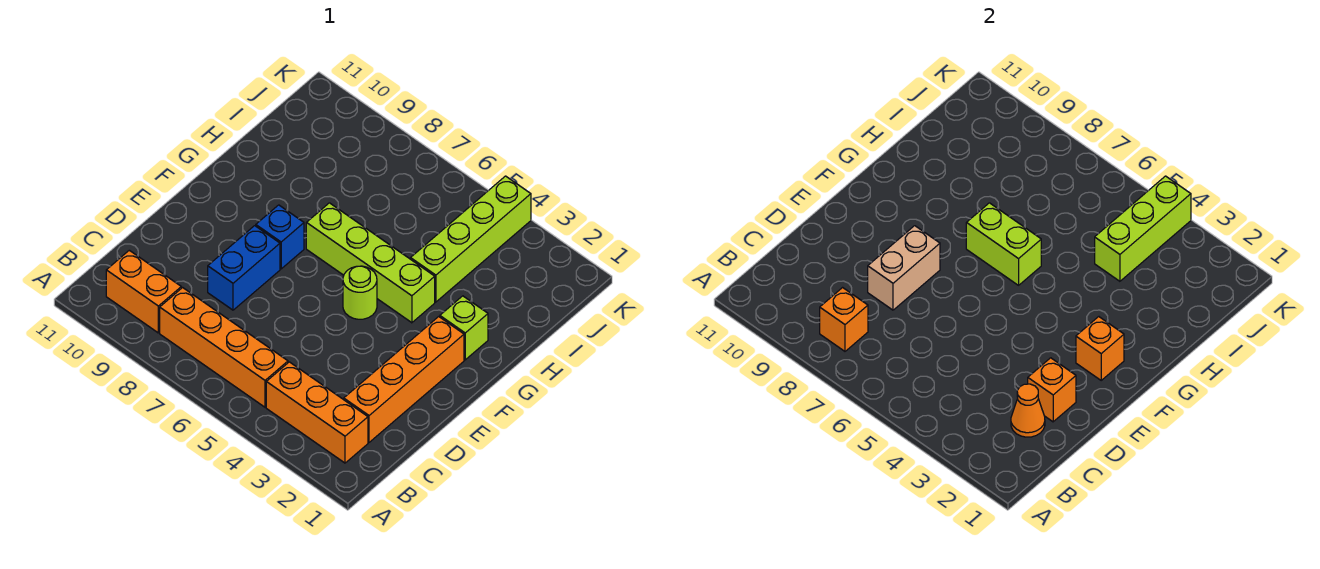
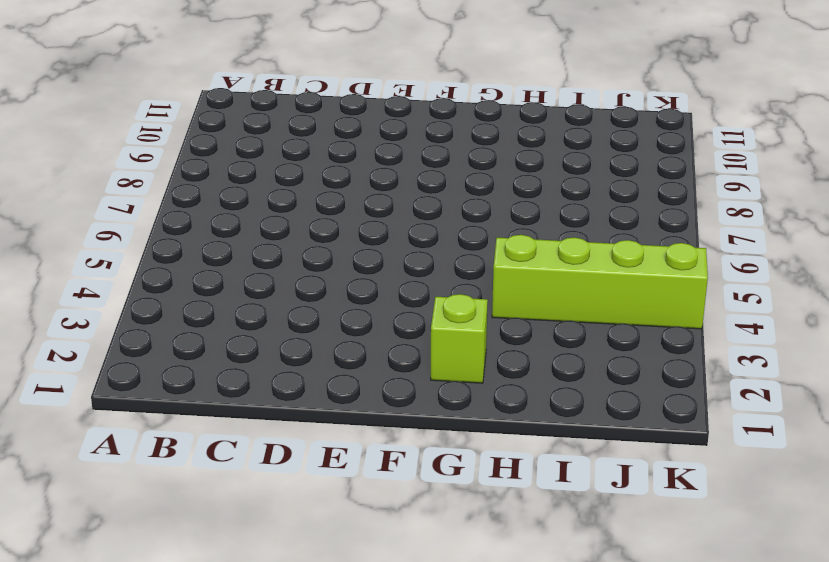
none -> orange brick B2:B4 level 1
none -> orange brick B5:B8 level 1
none -> orange brick B9:B10 level 1

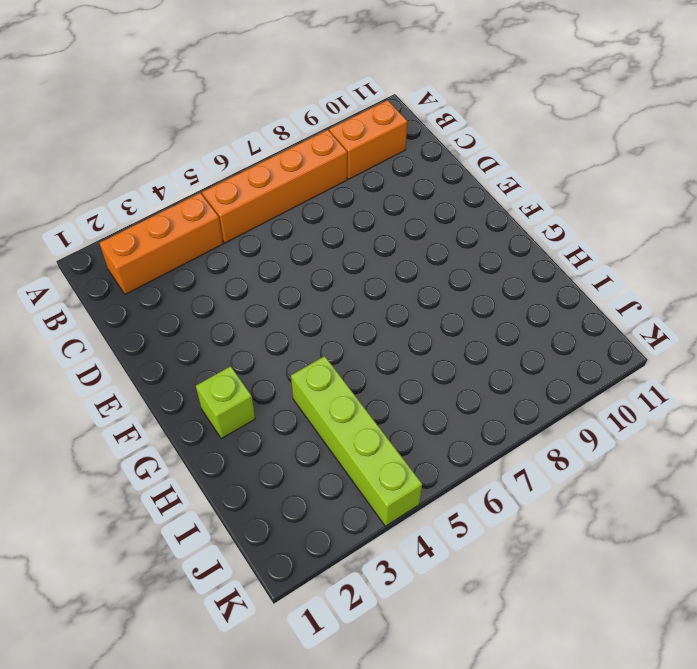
none -> orange brick C2:F2 level 1
none -> blue brick D8:E8 level 1
none -> lime round brick F5 level 1

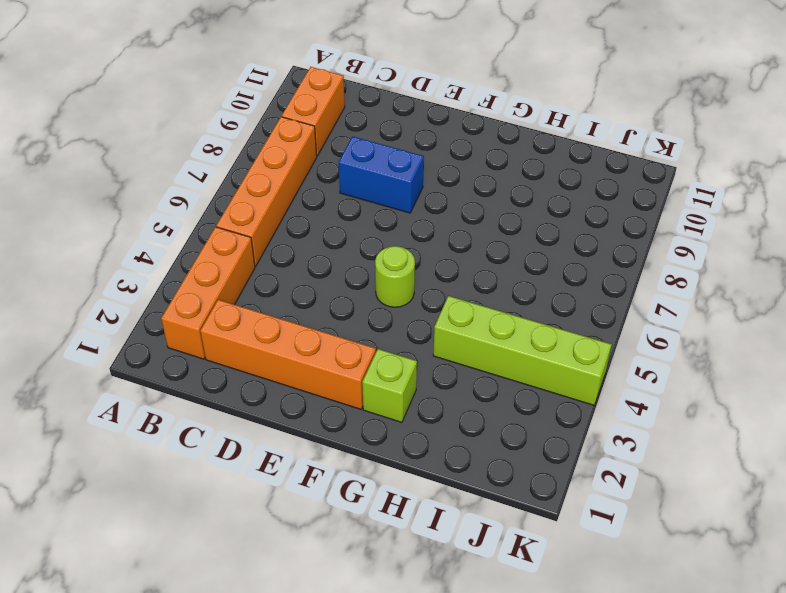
none -> blue brick F8 level 1
none -> lime brick G4:G7 level 1
none -> orange brick B8 level 2

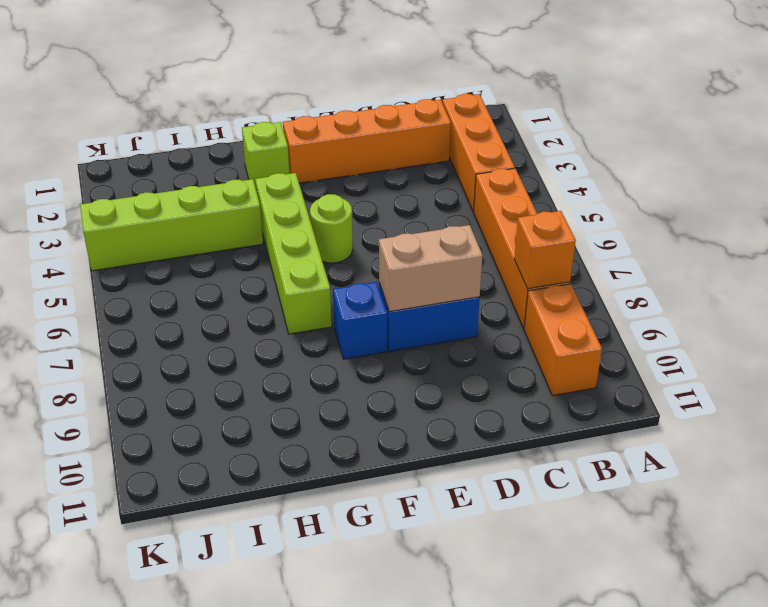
none -> orange cone C2 level 2
none -> orange brick D2 level 2
none -> orange brick F2 level 2

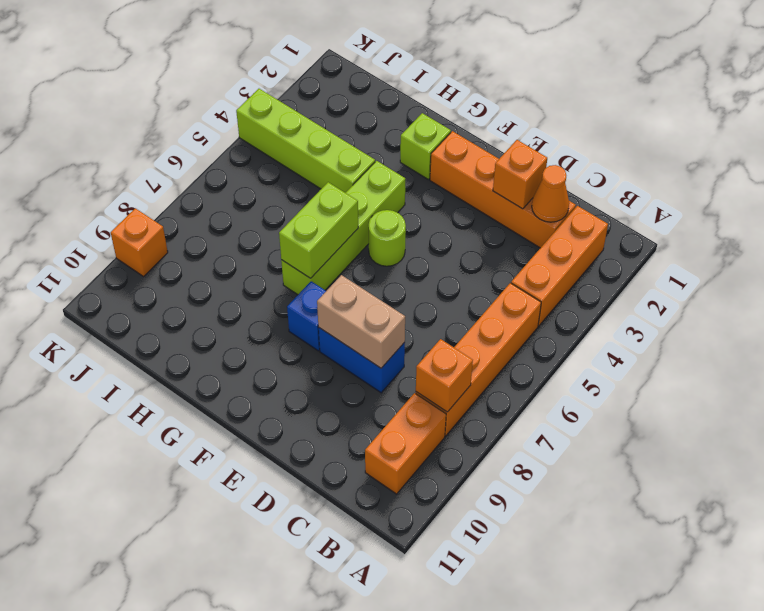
orange brick K9 level 1 -> orange brick F2 level 2
none -> lime brick I4:K4 level 2

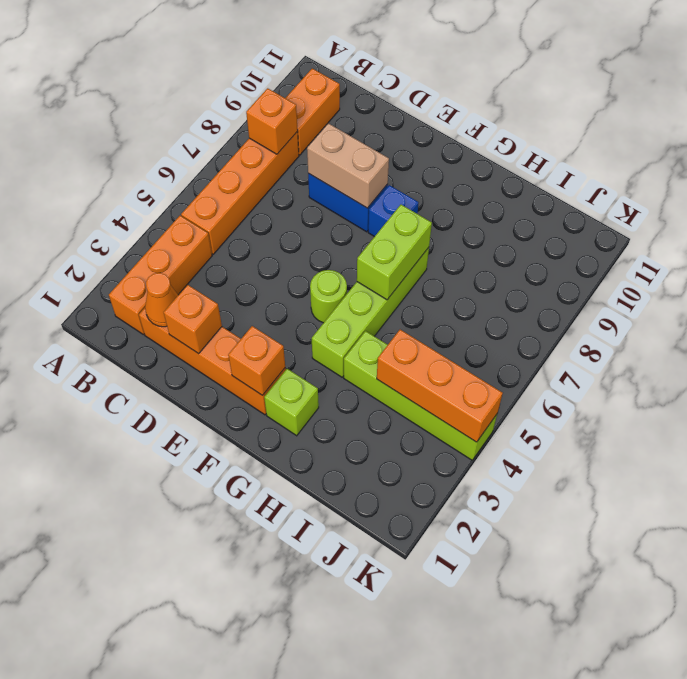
orange brick I4:K4 level 2 -> lime brick I4:K4 level 2

